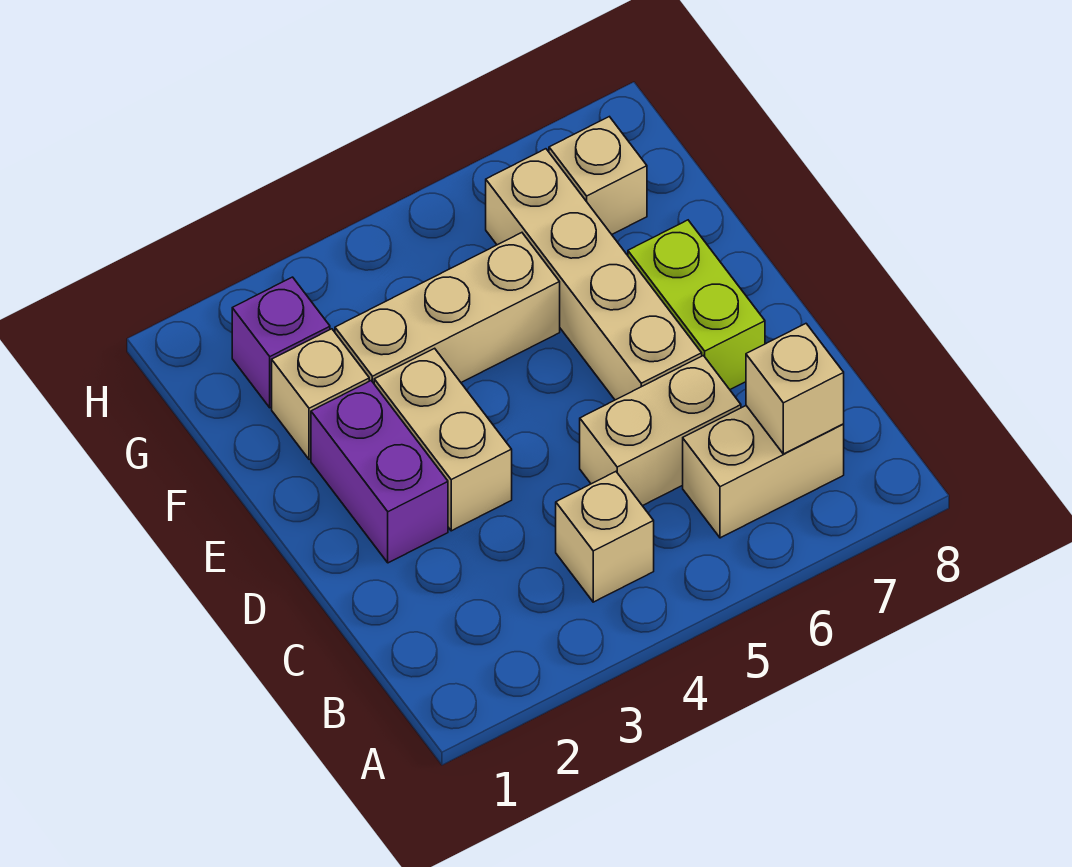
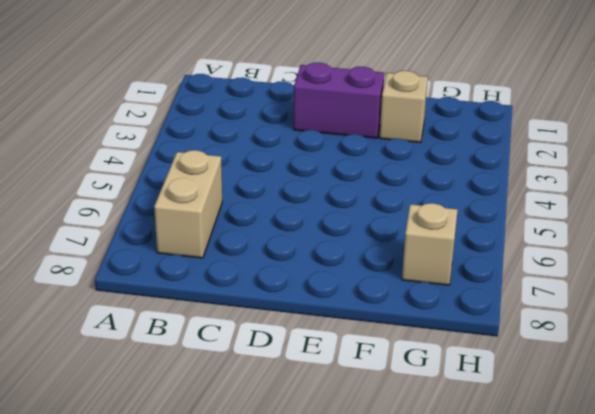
none -> tan brick B4 level 1
none -> tan brick C5:C6 level 1
none -> tan brick D3:E3 level 1

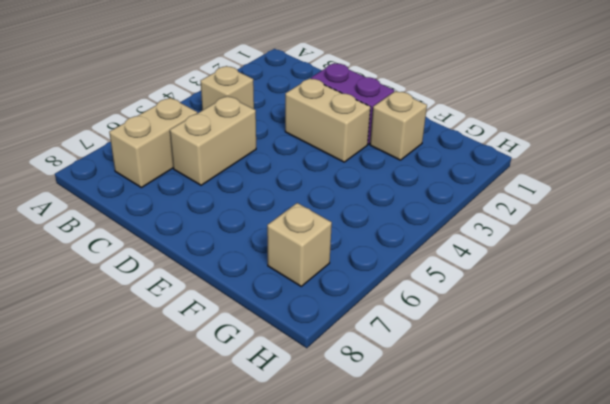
none -> tan brick D6:G6 level 1
none -> lime brick D7:E7 level 1
none -> tan brick F3:F5 level 1

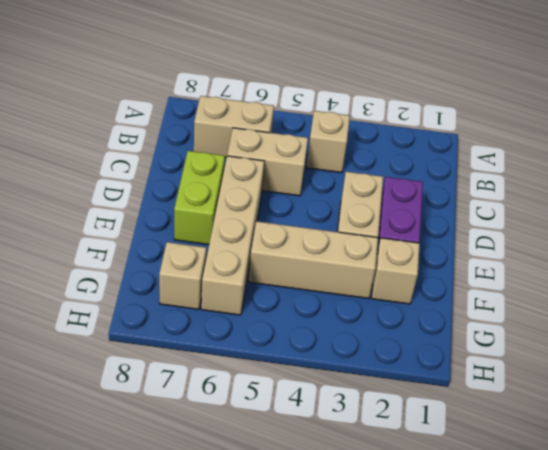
none -> purple brick G2 level 1
none -> tan brick B7 level 2

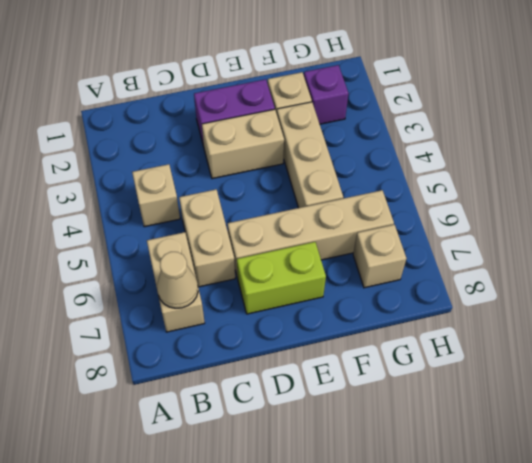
tan cone B7 level 2 -> tan brick B7 level 2

